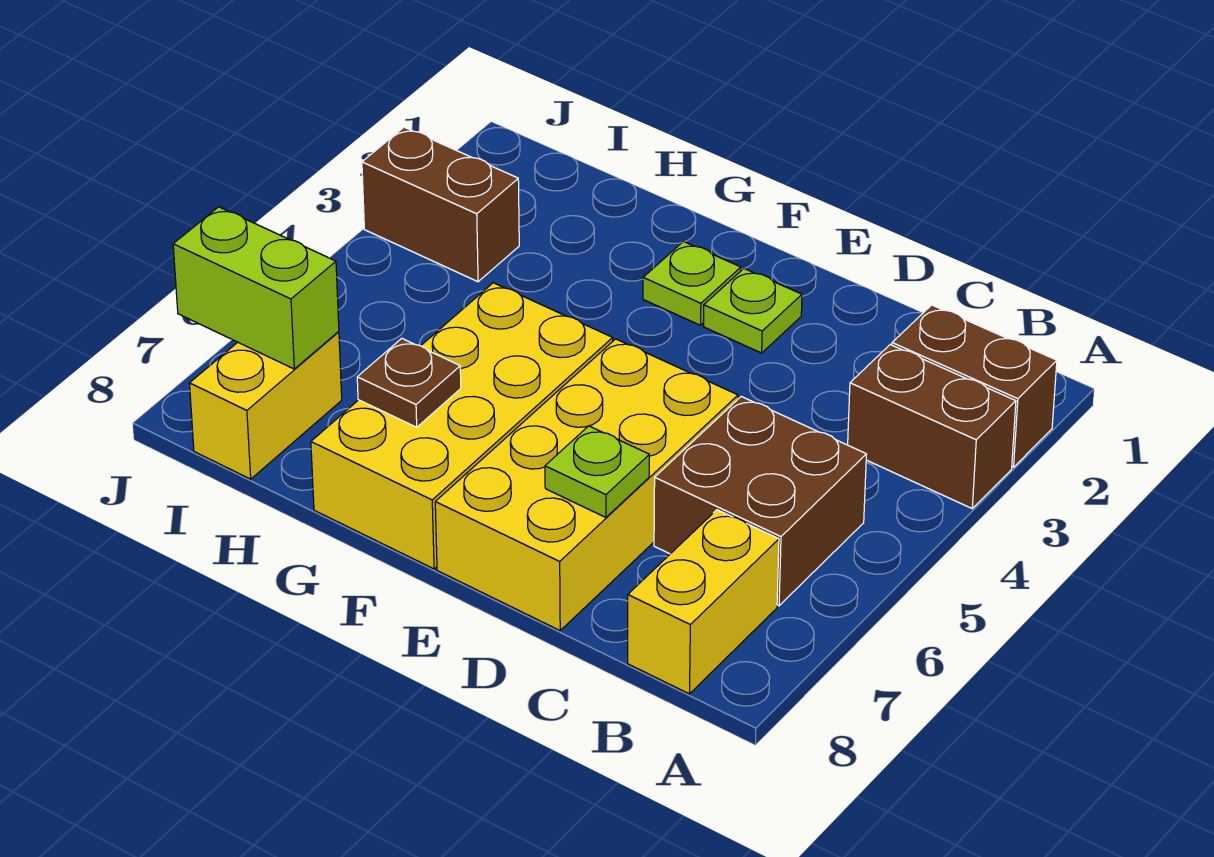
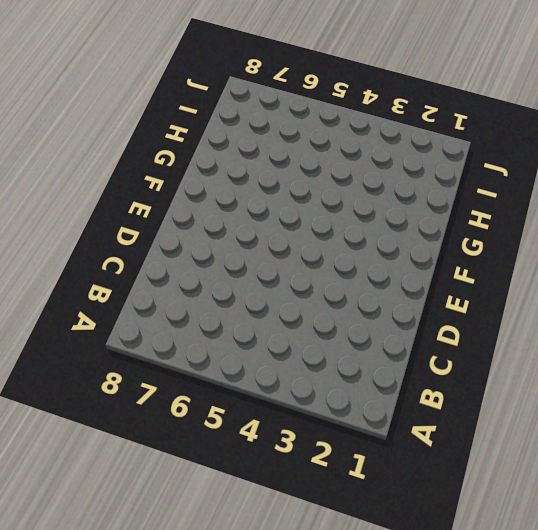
none -> brown brick A2:B2 level 1
none -> brown brick A3:B3 level 1
none -> brown brick B5:C6 level 1

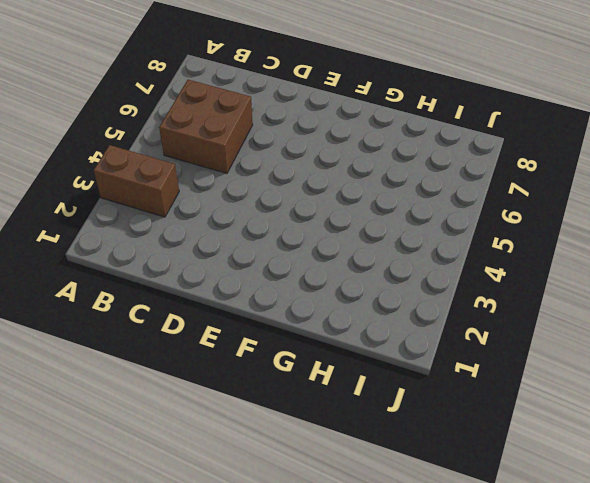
none -> brown brick A2:B2 level 1
none -> yellow brick B7:B8 level 1
none -> yellow brick D5:E8 level 1

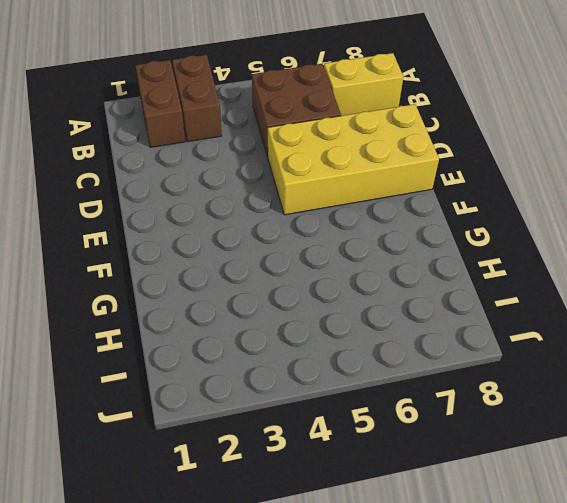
none -> lime plate E2 level 1
none -> lime plate F2 level 1
none -> yellow brick F5:G8 level 1

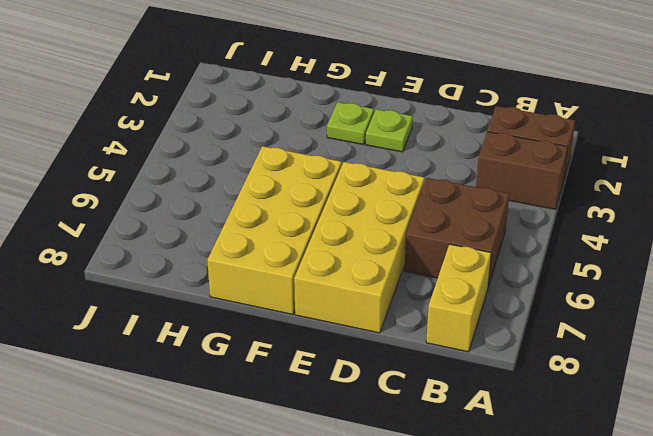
none -> brown brick I3:J3 level 1
none -> yellow brick I7:I8 level 1
none -> lime plate D7 level 2

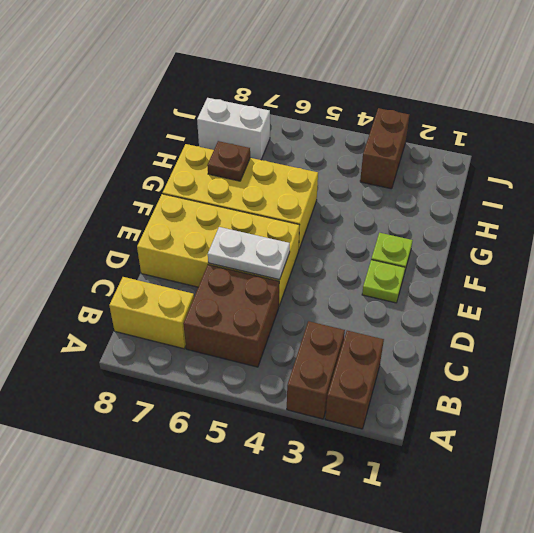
white plate D5:D6 level 2 -> none
white brick I7:I8 level 1 -> yellow brick I7:I8 level 1
none -> lime plate D7 level 2
none -> lime brick I7:J7 level 2

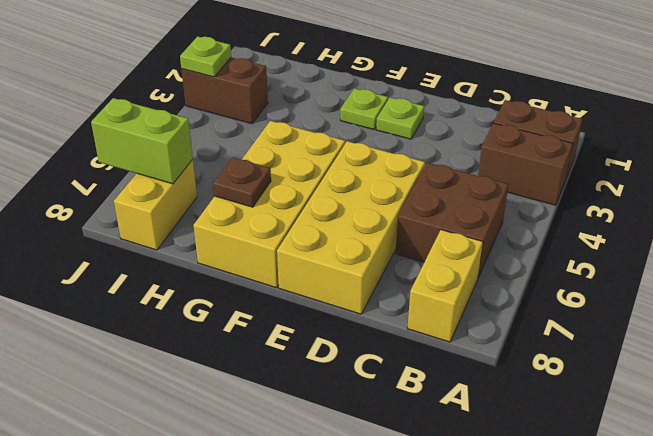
lime plate J3 level 2 -> lime plate D7 level 2

